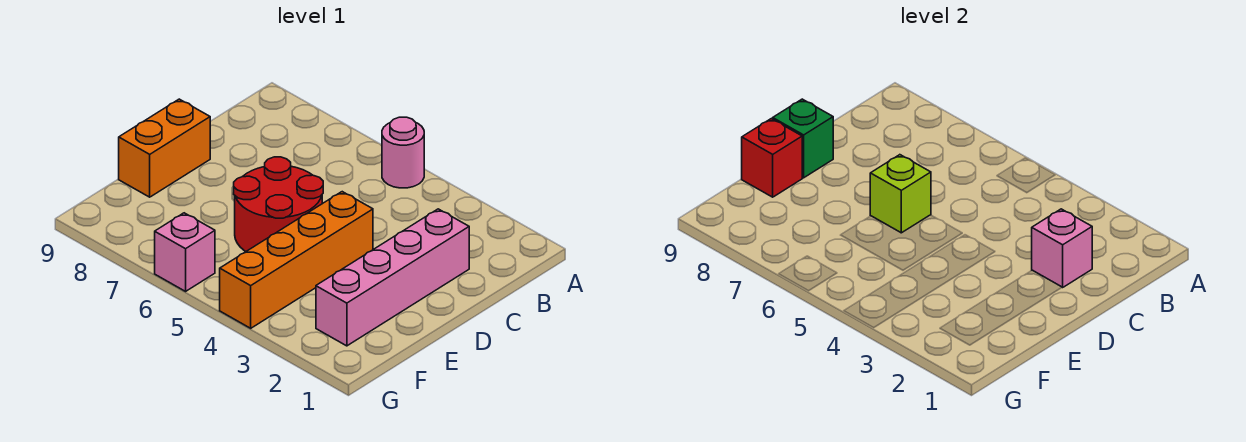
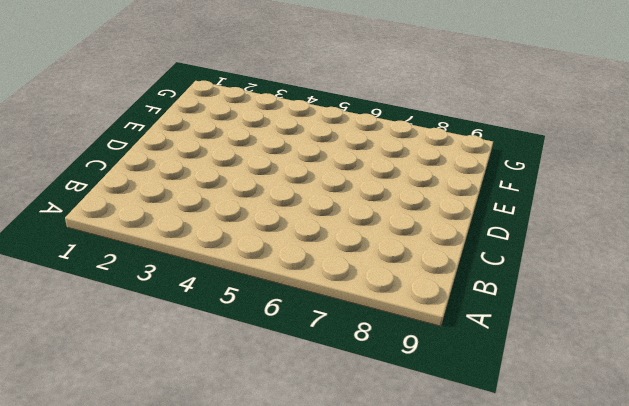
none -> pink round brick A5 level 1
none -> pink brick C2:F2 level 1

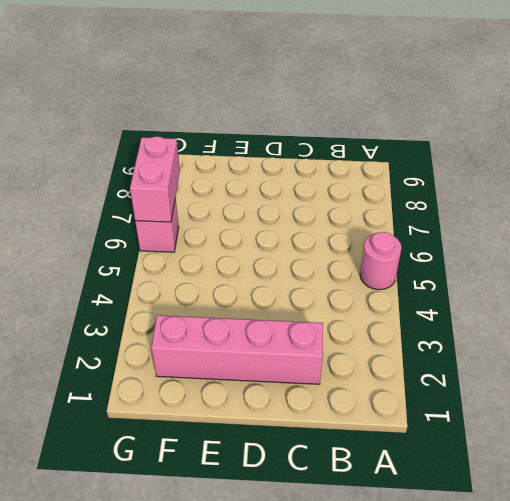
pink brick G6:G7 level 2 -> none
none -> orange brick D4:G4 level 1
none -> red round brick D5:E6 level 1

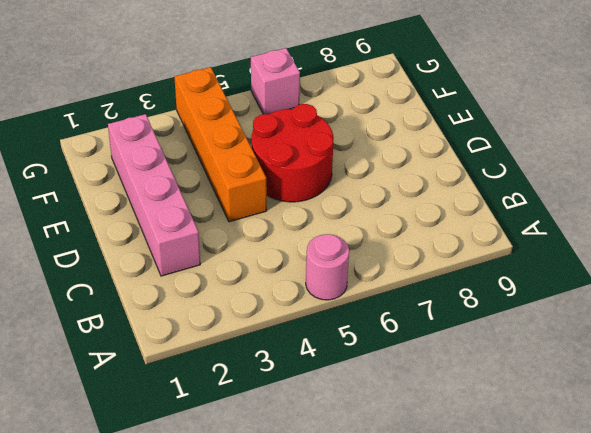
none -> orange brick D9:E9 level 1
none -> pink brick C2 level 2

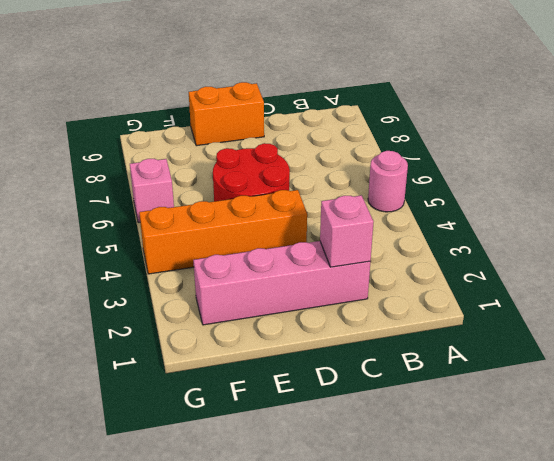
none -> lime brick D6 level 2
none -> green brick D9 level 2

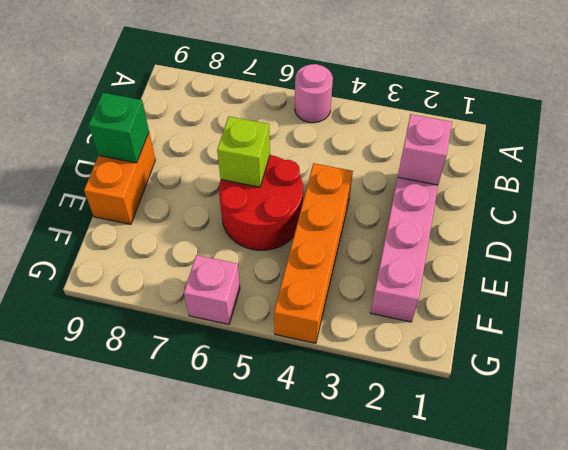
none -> red brick E9 level 2

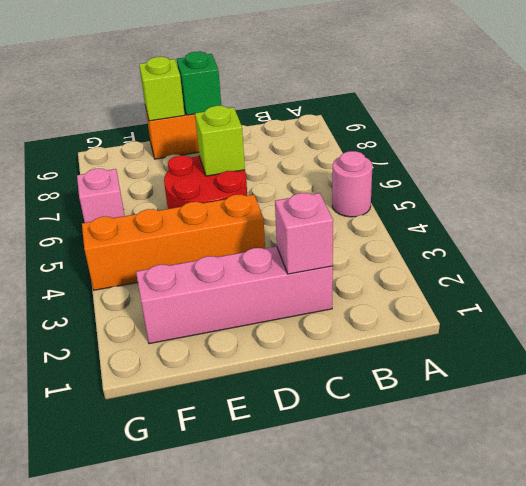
lime brick E9 level 2 -> red brick E9 level 2

